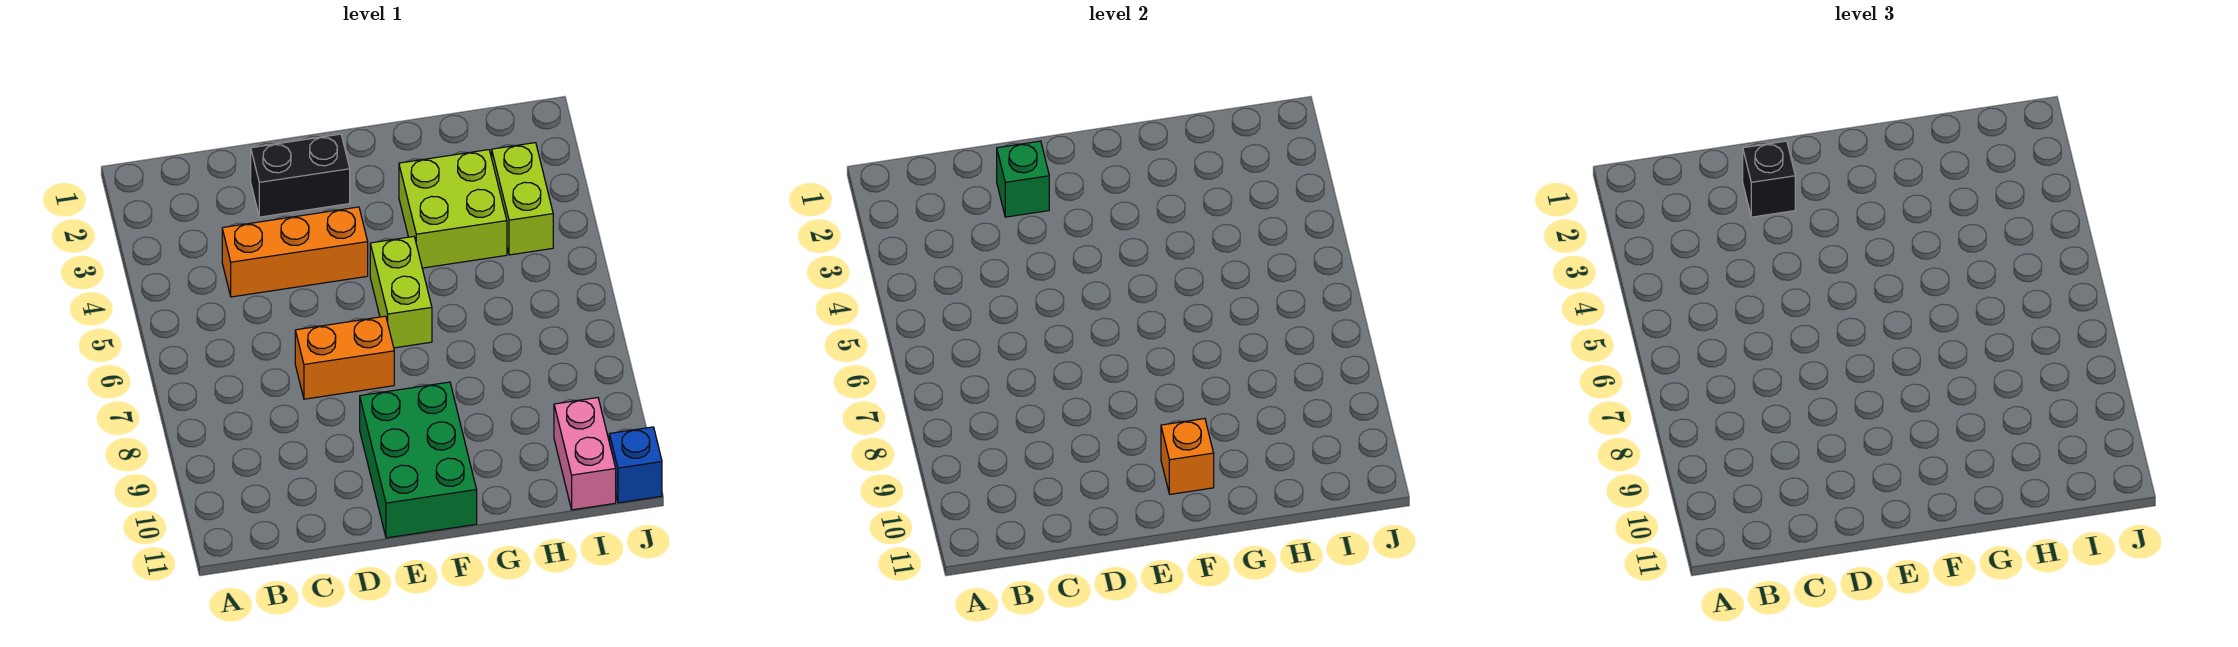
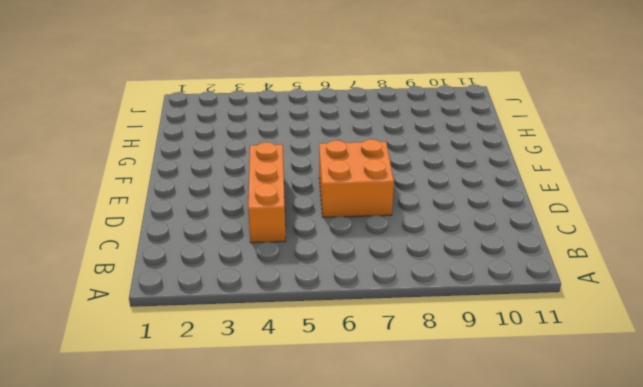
orange brick D6:E7 level 1 -> orange brick D7:E7 level 1
none -> black brick D2:E2 level 1
none -> green brick E9:F11 level 1
none -> lime brick F5:F6 level 1

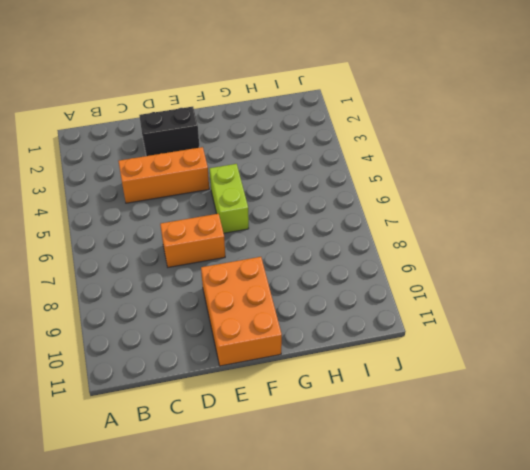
orange brick E9:F11 level 1 -> green brick E9:F11 level 1
none -> lime brick G3:H4 level 1
none -> lime brick I3:I4 level 1
none -> pink brick I10:I11 level 1

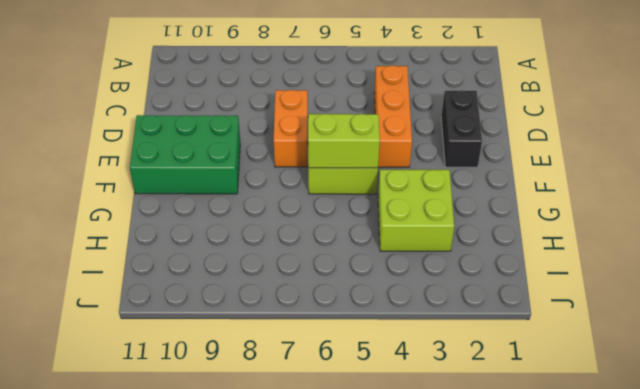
lime brick F5:F6 level 2 -> lime brick I3:I4 level 1
none -> pink brick I10:I11 level 1
none -> blue brick J11 level 1
none -> green brick D2 level 2

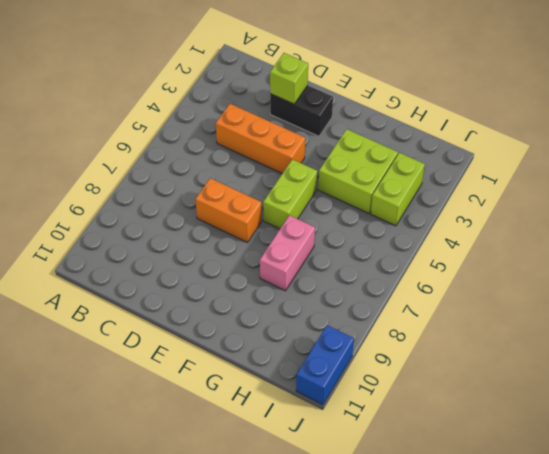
lime brick D2 level 2 -> green brick D2 level 2
pink brick G7:G8 level 1 -> pink brick I10:I11 level 1
blue brick J10:J11 level 1 -> blue brick J11 level 1
none -> green brick E9:F11 level 1
none -> orange brick F10 level 2
none -> black brick D2 level 3

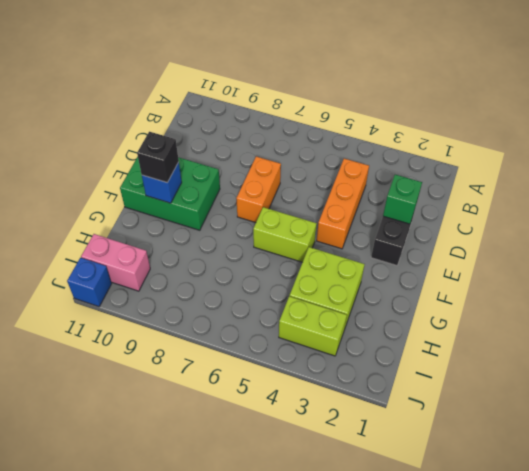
blue brick F10 level 2 -> orange brick F10 level 2
black brick F10 level 3 -> black brick D2 level 3

